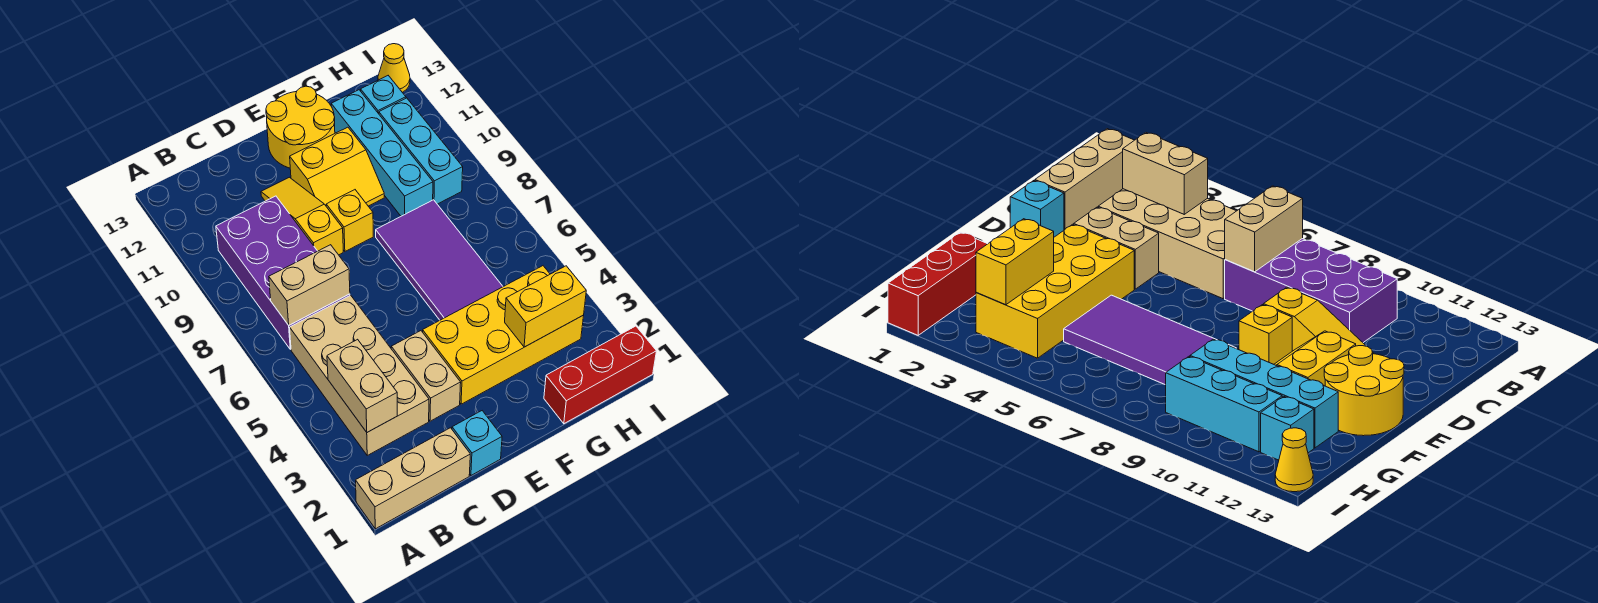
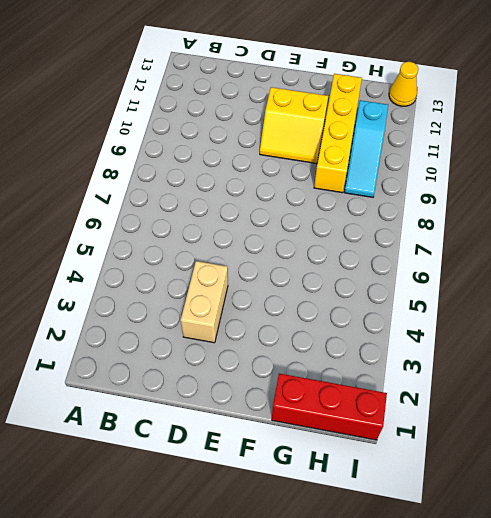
yellow brick G9:G12 level 1 -> cyan brick G9:G12 level 1
cyan slope H9:H11 level 1 top 11 -> cyan brick H9:H11 level 1
none -> tan brick A1:C1 level 1
none -> tan brick B3:C6 level 1
none -> purple brick B7:C10 level 1

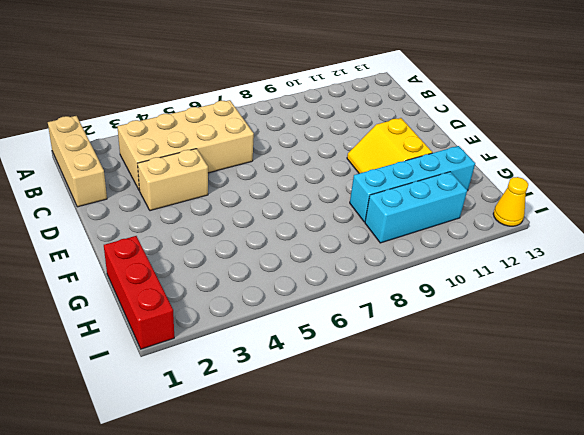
none -> purple brick B7:C10 level 1
none -> cyan brick D1 level 1
none -> yellow slope D9:D11 level 1 top 9

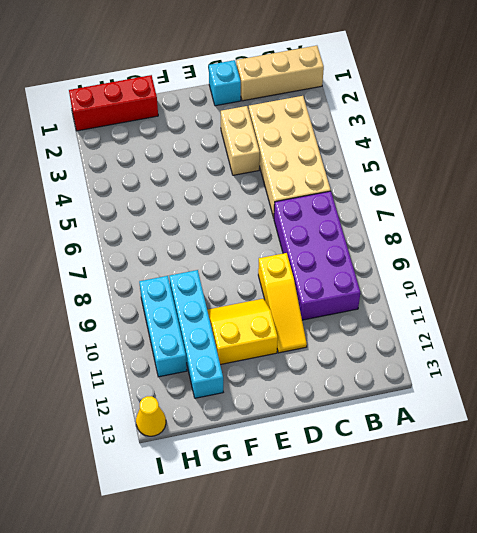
none -> yellow brick E3:H4 level 1
none -> yellow brick E9 level 1
none -> yellow round brick E12:F13 level 1

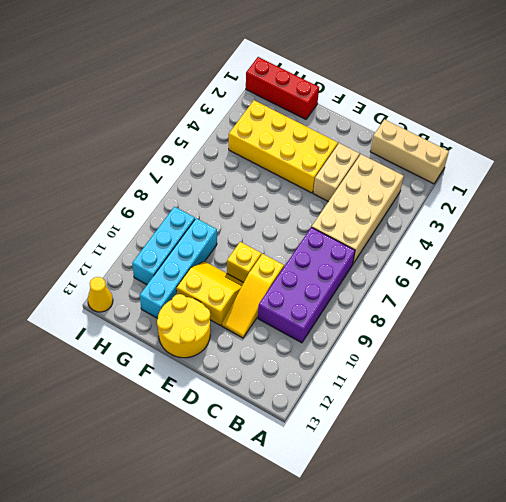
none -> cyan brick D1 level 1
none -> purple tile F5:G8 level 1
none -> cyan brick H12 level 1

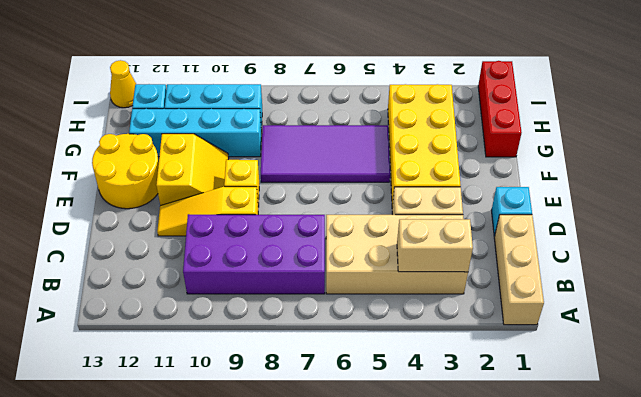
none -> tan brick B7:C7 level 2
none -> yellow brick G3:H3 level 2

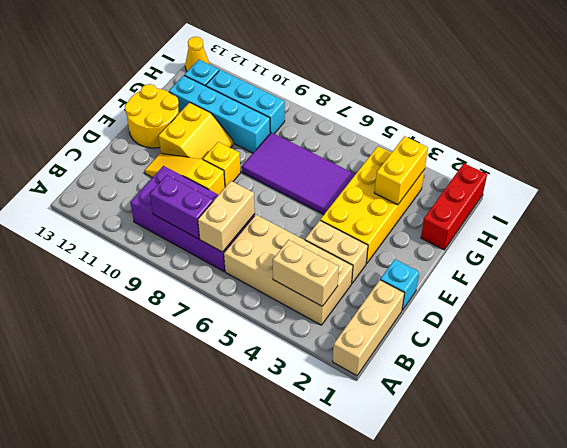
purple brick B8:B9 level 2 -> none

